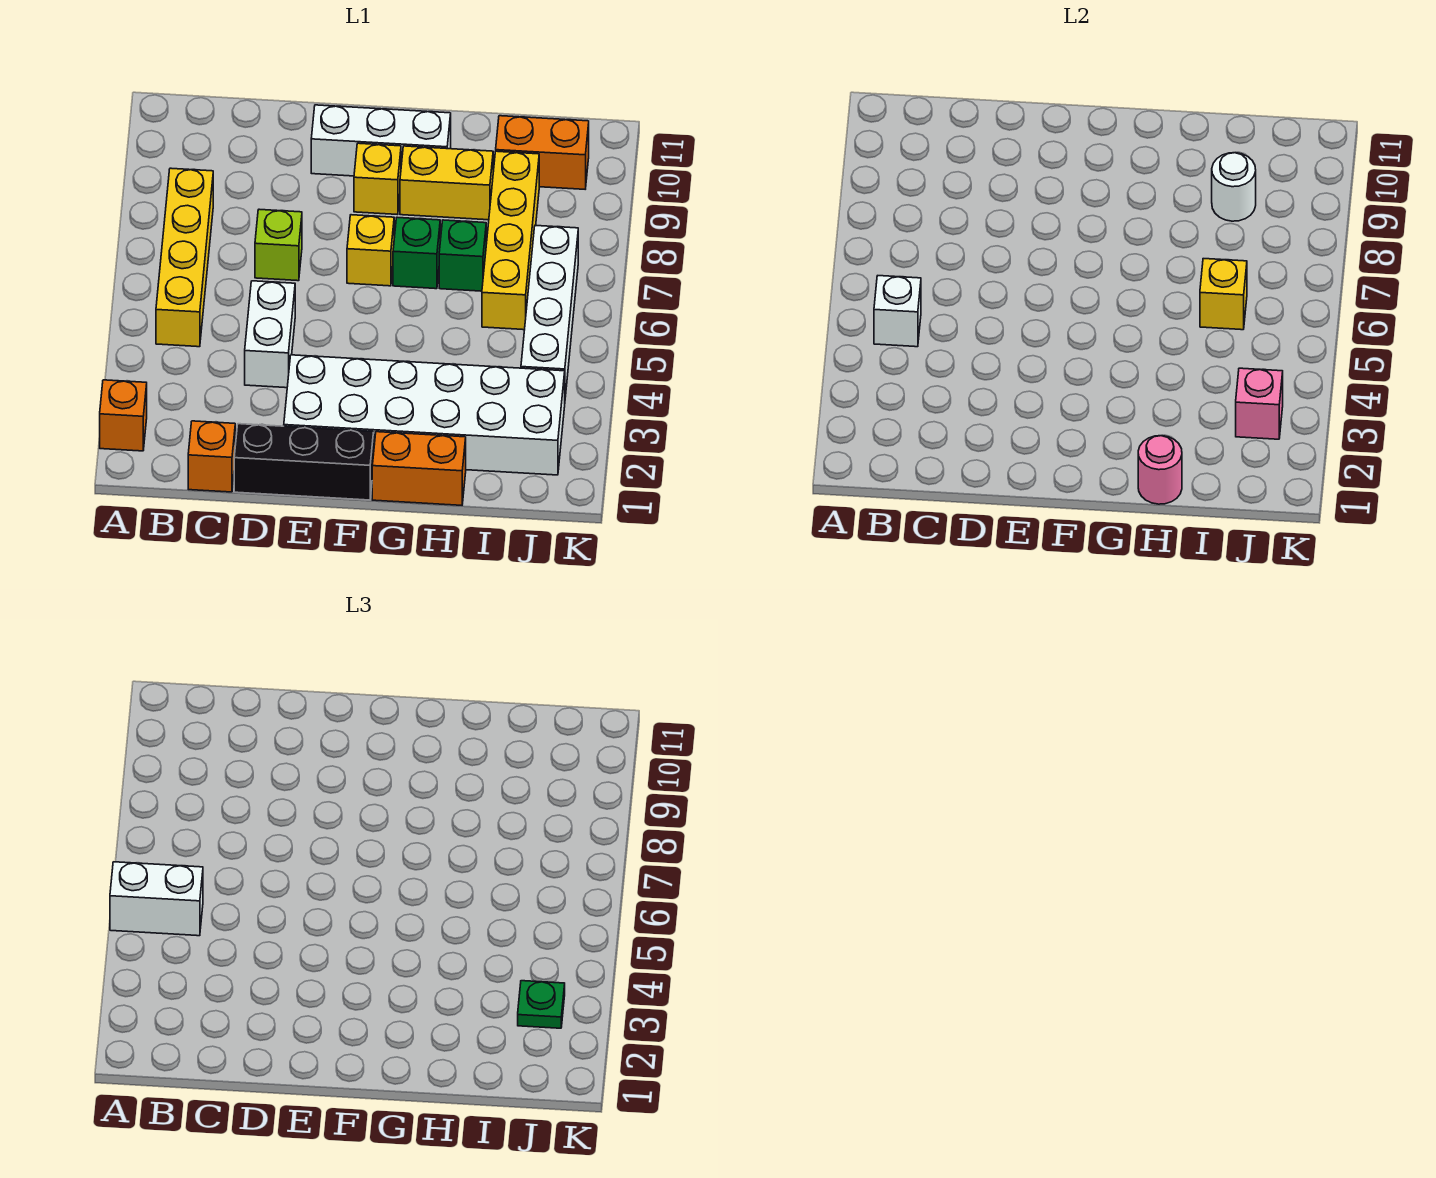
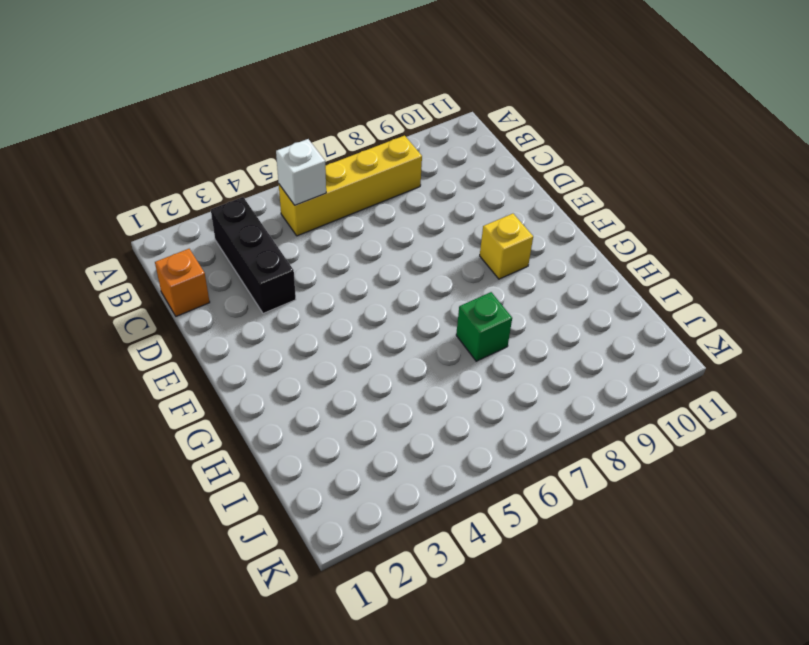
black brick B3:D3 level 1 -> black brick D1:F1 level 1
none -> orange brick A2 level 1
none -> white brick D4:D5 level 1
none -> lime brick D7 level 1

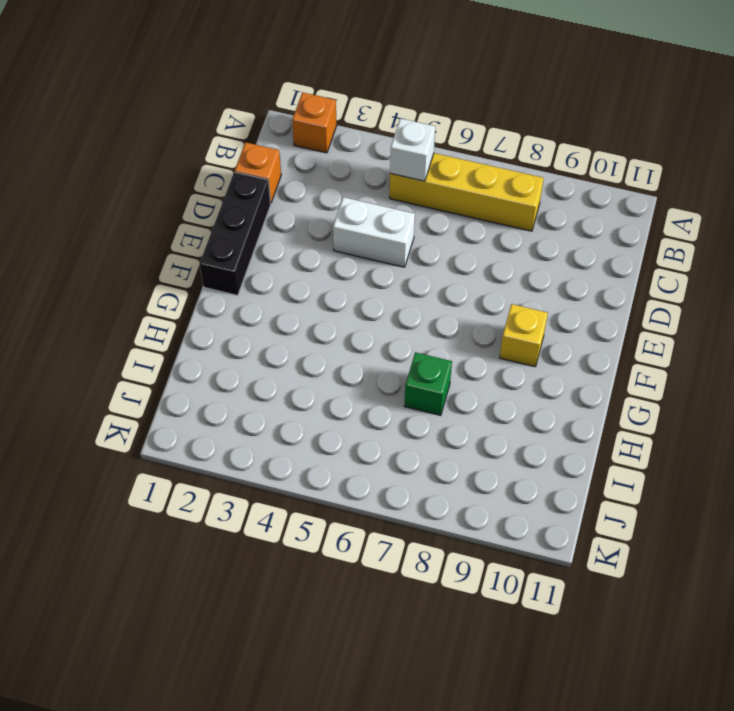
none -> lime brick D7 level 1
none -> white brick E2:J3 level 1
none -> white brick E10:G10 level 1

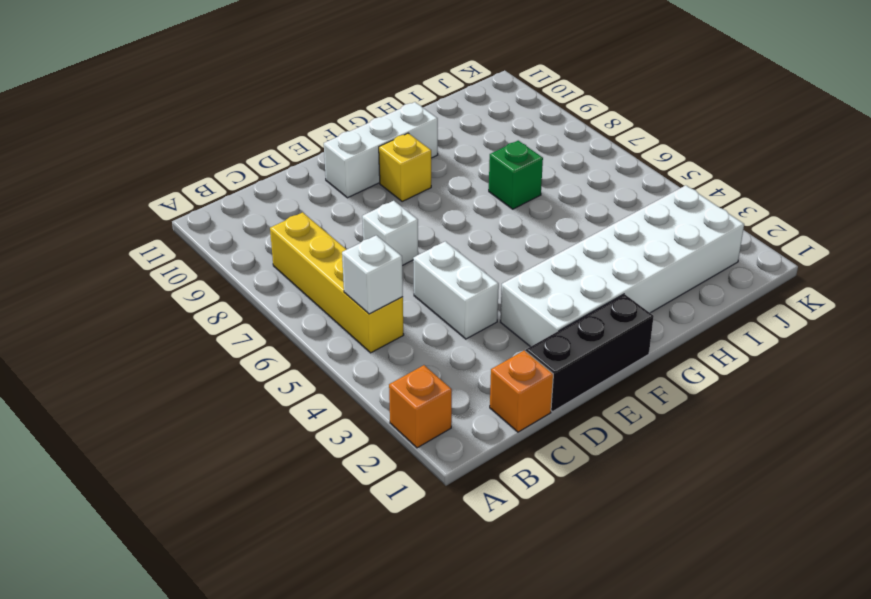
white brick D7 level 1 -> lime brick D7 level 1
none -> yellow brick F7 level 1
none -> orange brick G1:H1 level 1
none -> green brick G7 level 1

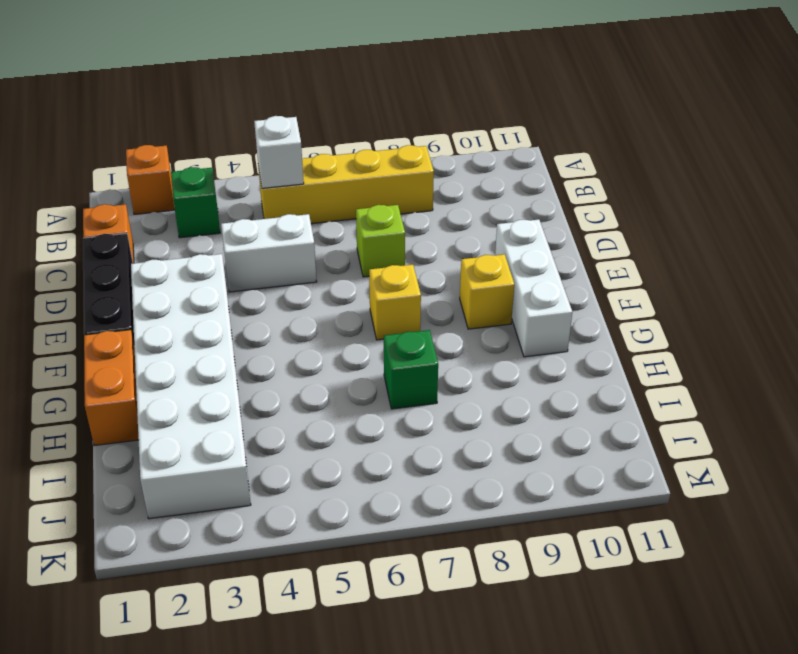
green brick B3 level 1 -> green brick G7 level 1
none -> yellow brick G9:H9 level 1
none -> yellow brick I6:I9 level 1
none -> orange brick I10:J10 level 1

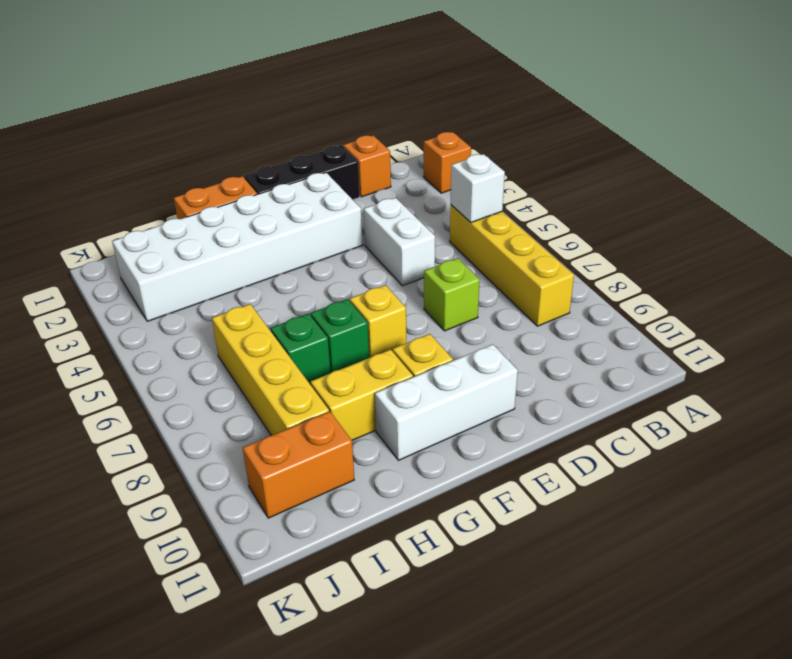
none -> white brick J4:J7 level 1
none -> pink round brick H1 level 2
none -> yellow brick I6 level 2

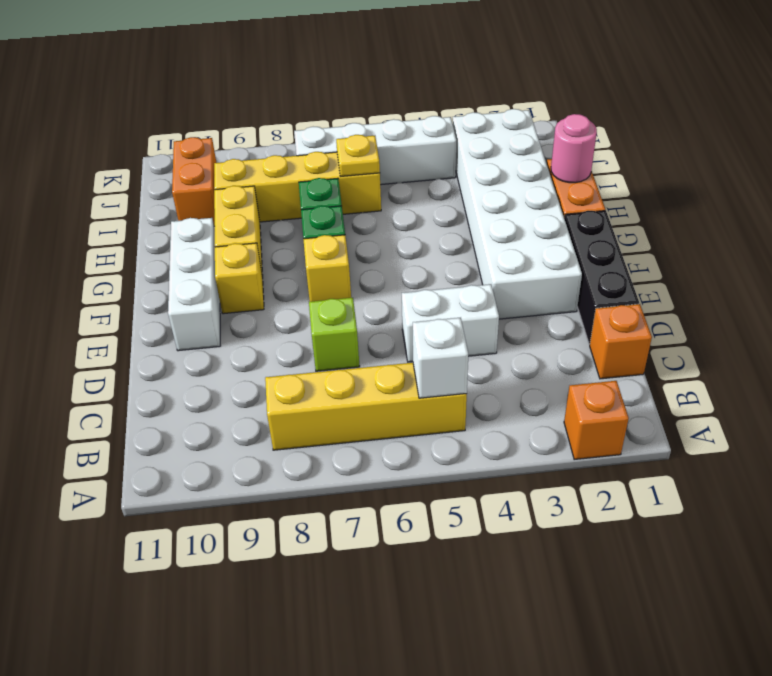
yellow plate I6 level 2 -> yellow brick I6 level 2
none -> white round brick I9 level 2
none -> pink brick J3 level 2
none -> white brick A5:B5 level 3

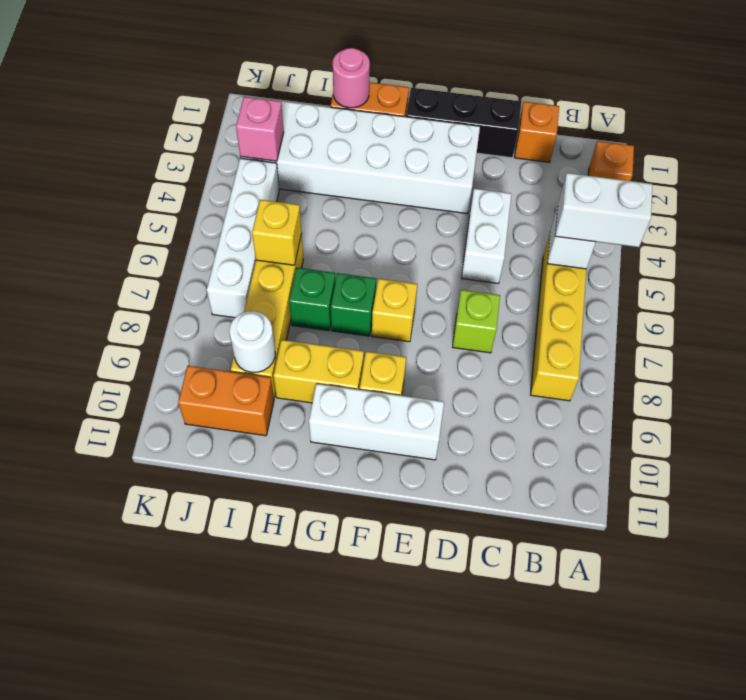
none -> green plate J3 level 3

